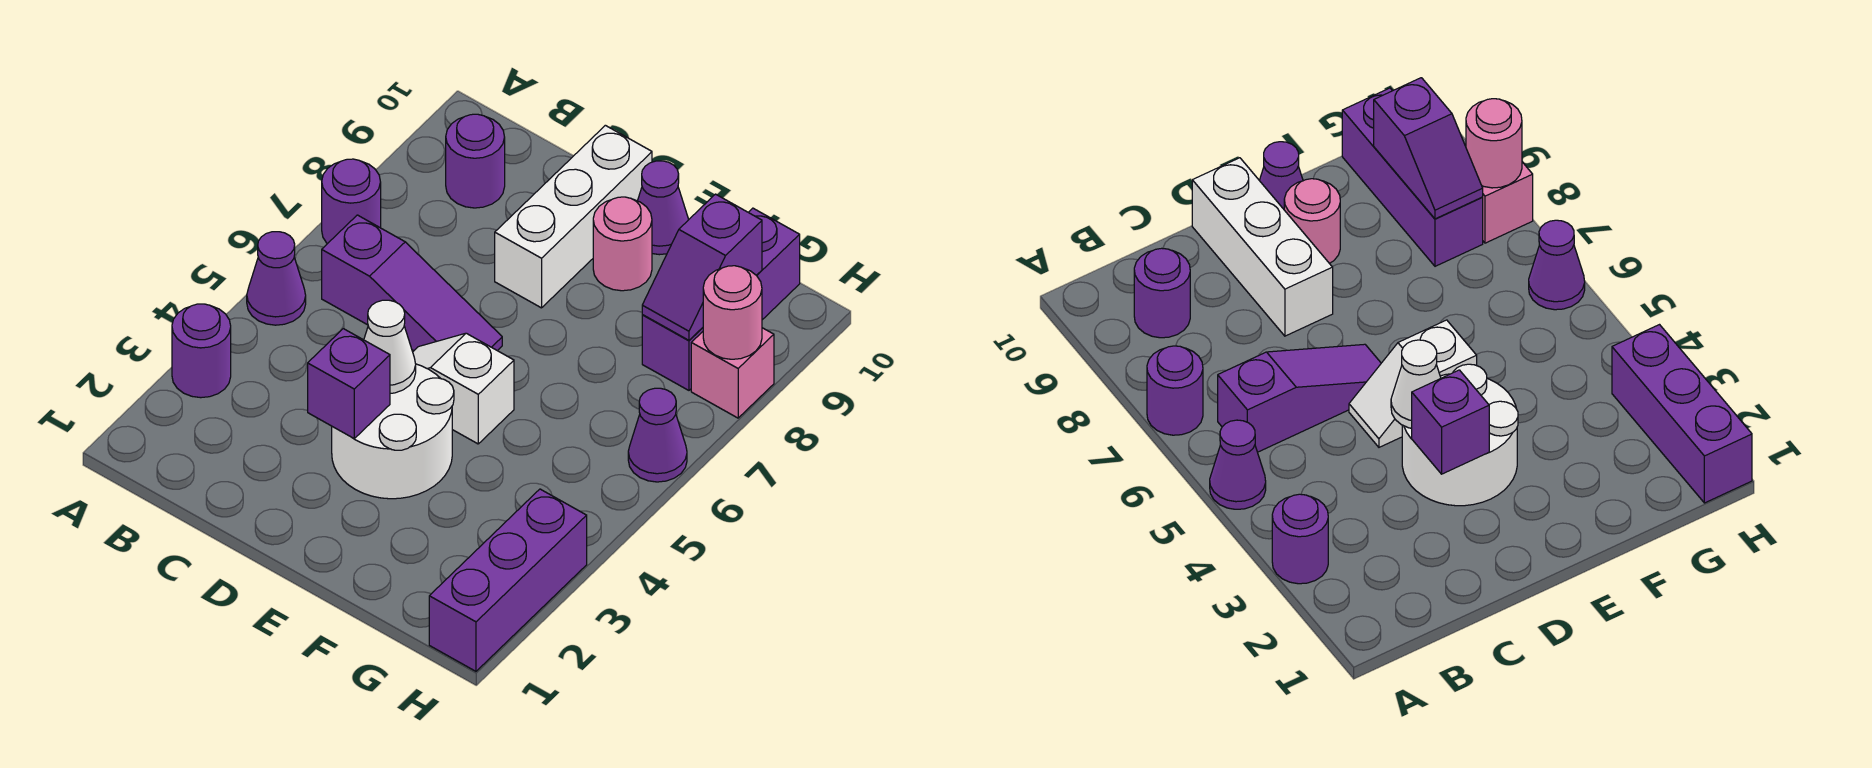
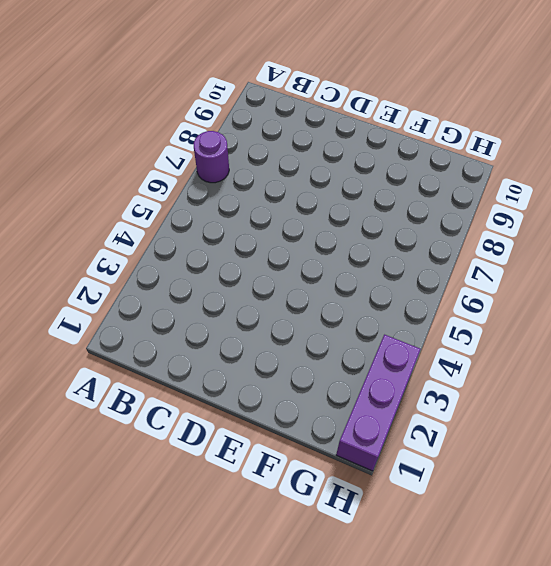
none -> purple round brick A3 level 1
none -> purple cone A5 level 1
none -> purple slope B6:D6 level 1 top B

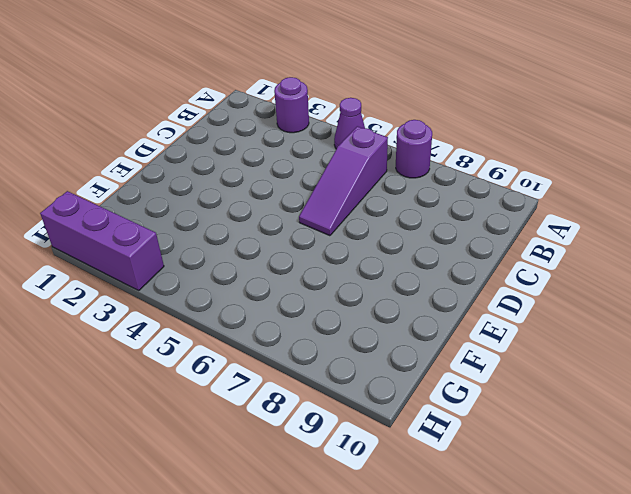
none -> purple round brick B9 level 1
none -> white round brick D3:E4 level 1
none -> white slope D5:E5 level 1 top E

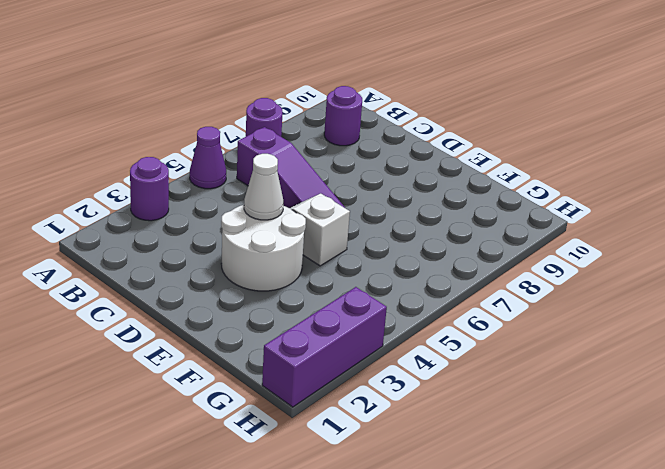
none -> white brick D8:D10 level 1
none -> pink round brick E9 level 1
none -> purple cone E10 level 1

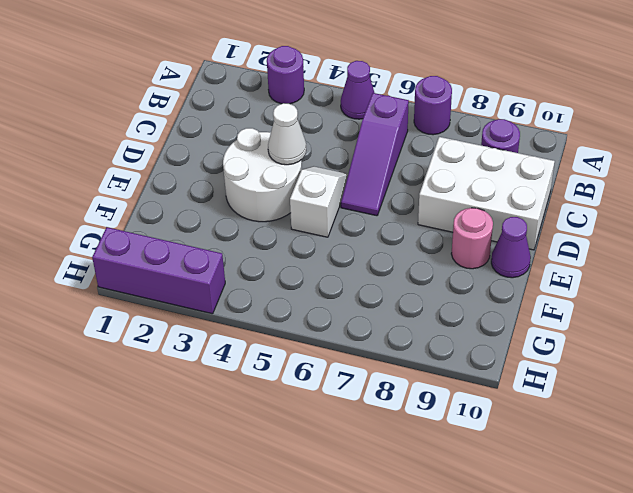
white brick C8:D10 level 1 -> white brick D8:D10 level 1
none -> purple brick G8:G10 level 1
none -> purple cone H6 level 1
none -> pink brick H8 level 1

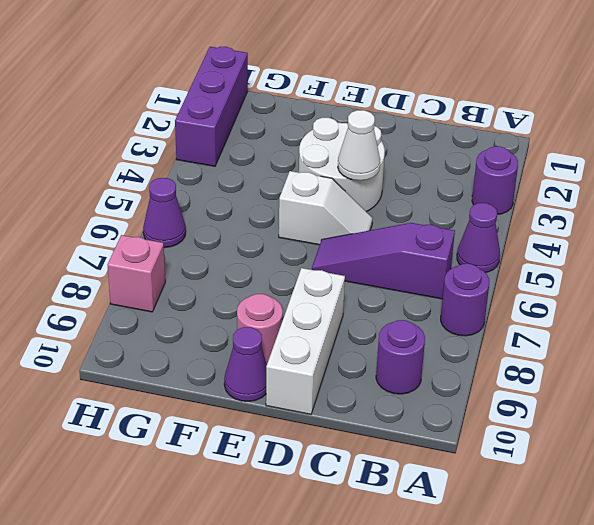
none -> purple brick G8:G10 level 1
none -> purple brick D3 level 2
none -> purple slope G8:G9 level 2 top 9

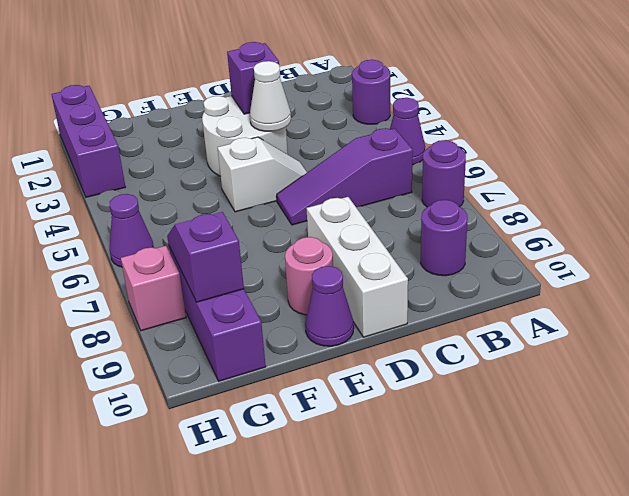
none -> pink round brick H8 level 2

